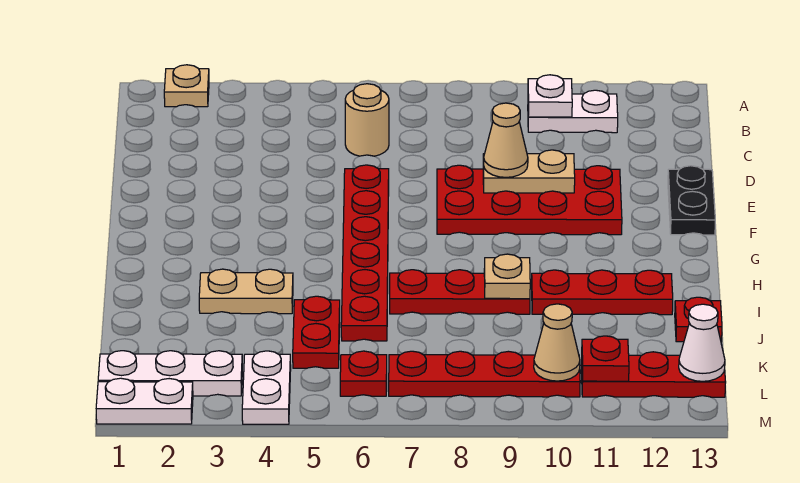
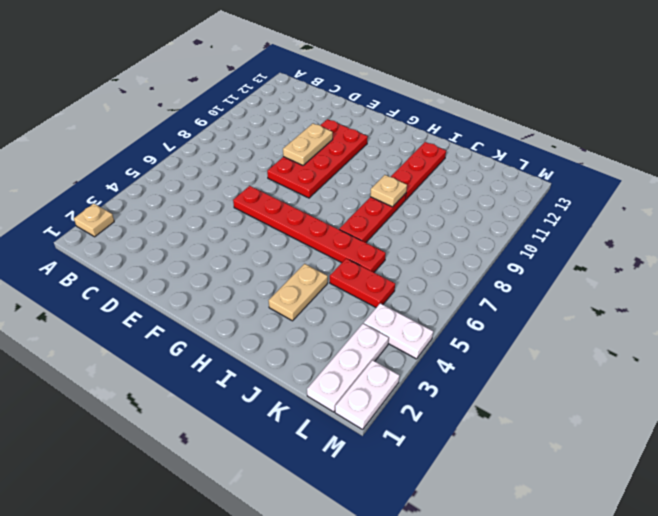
none -> white plate B10:B11 level 1
none -> tan round brick C6 level 1
none -> black plate E13:F13 level 1

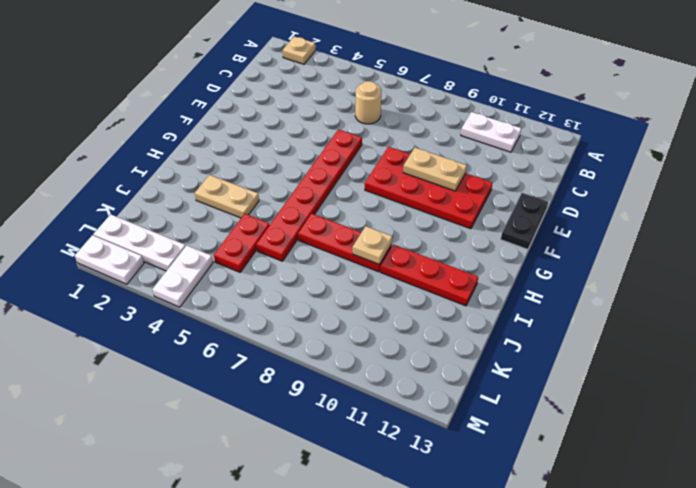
none -> red plate J13 level 1
none -> red plate L6 level 1
none -> red plate L7:L10 level 1

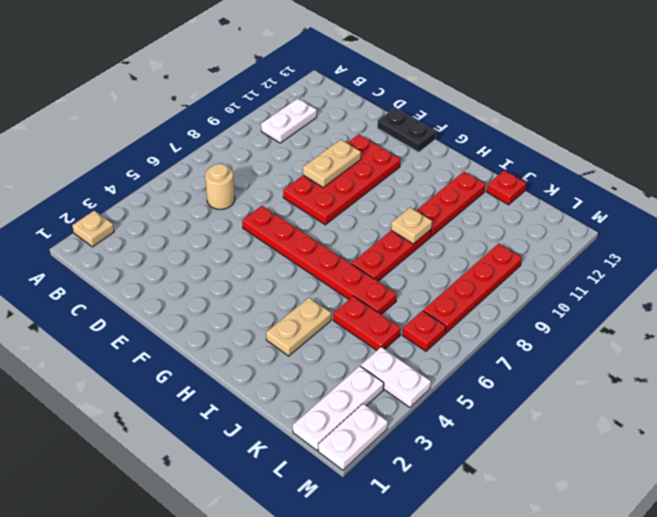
none -> red plate L11:L13 level 1
none -> white plate B10 level 2
none -> tan cone L10 level 2

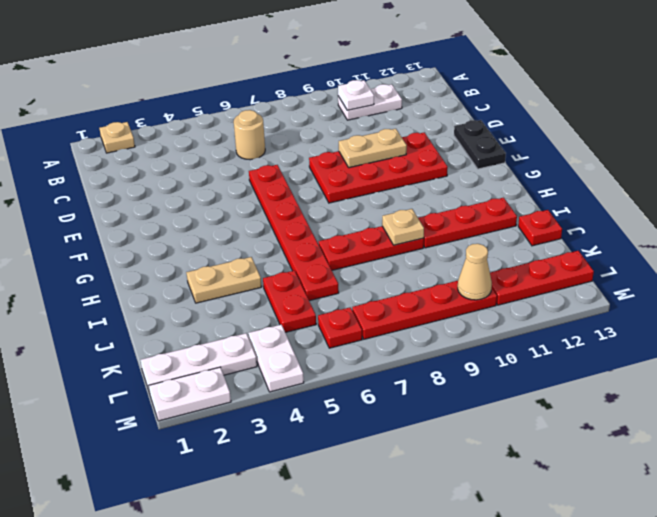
none -> red plate L11 level 2
none -> white cone L13 level 2
none -> tan cone E9 level 3

